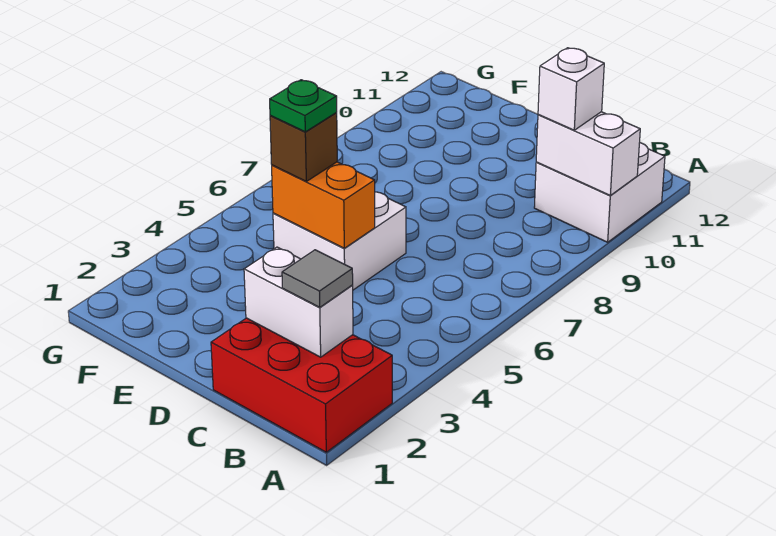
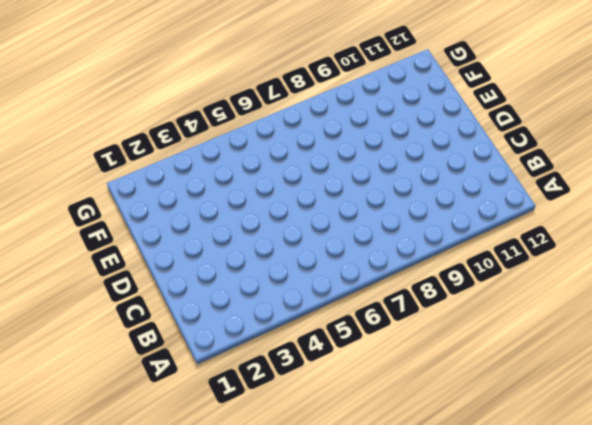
none -> red brick A1:C2 level 1
none -> white brick A10:B11 level 1

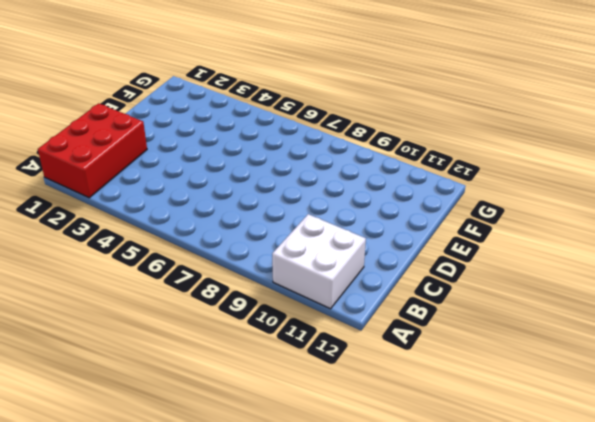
none -> white brick D5:E6 level 1
none -> white brick A10:B10 level 2

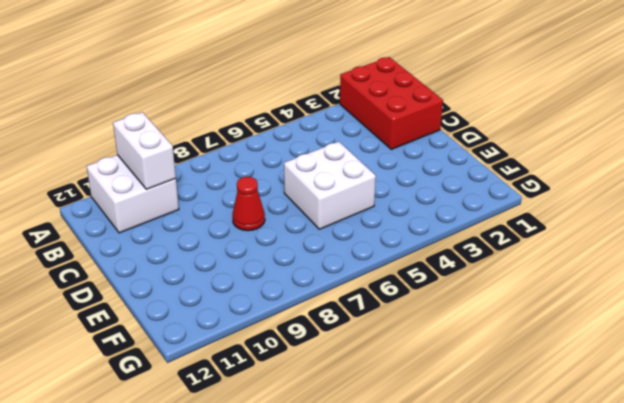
red cone D8 level 1 -> none
none -> white brick B2:C2 level 2
none -> orange brick D5:E5 level 2

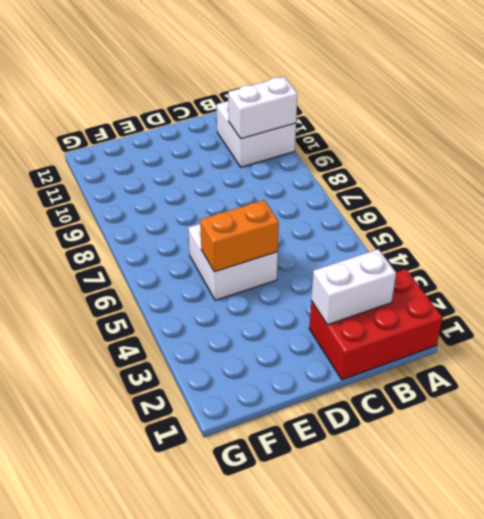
none -> grey tile B2 level 3
none -> white brick B10 level 3

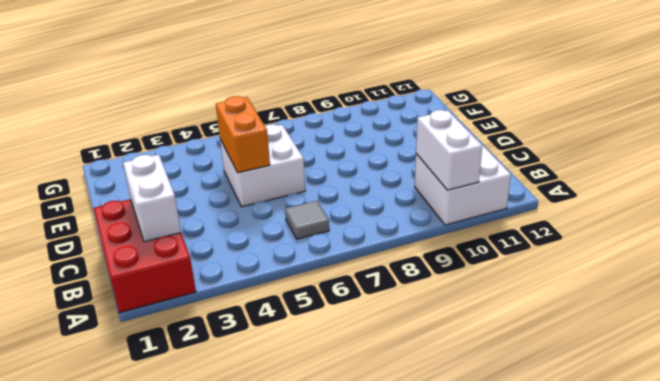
grey tile B6 level 1 -> grey tile B2 level 3
none -> white brick B10 level 3
none -> brown brick E5 level 3

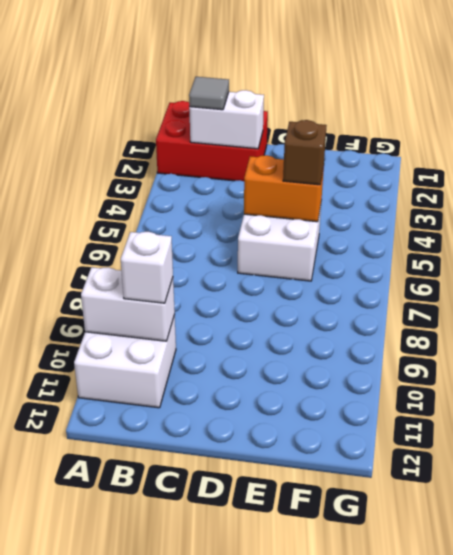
none -> green plate E5 level 4

